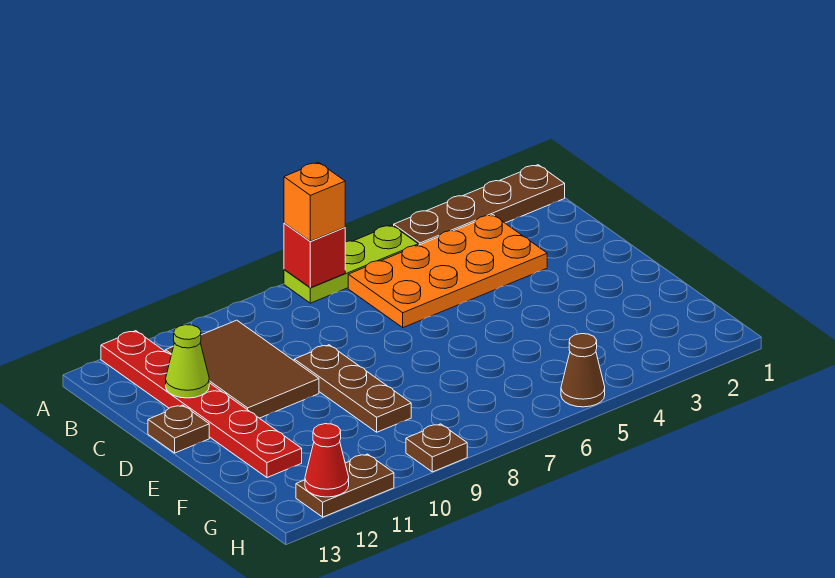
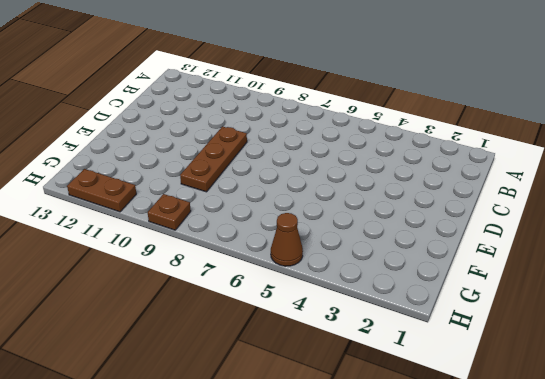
none -> brown plate A1:A4 level 1
none -> lime plate A5:A7 level 1
none -> red plate A12:F12 level 1

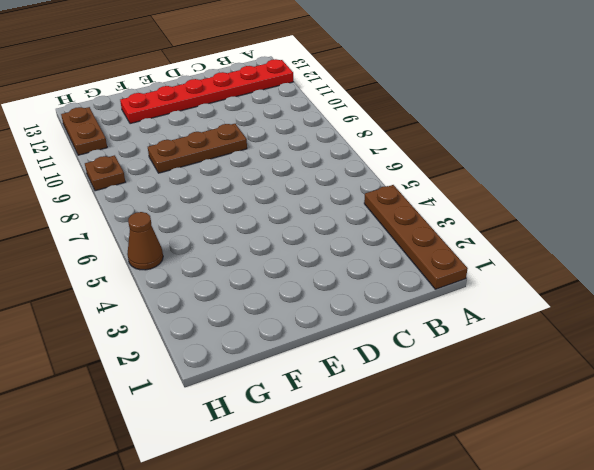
none -> lime plate A5:A7 level 1
none -> orange plate B3:C6 level 1
none -> brown tile B10:D11 level 1

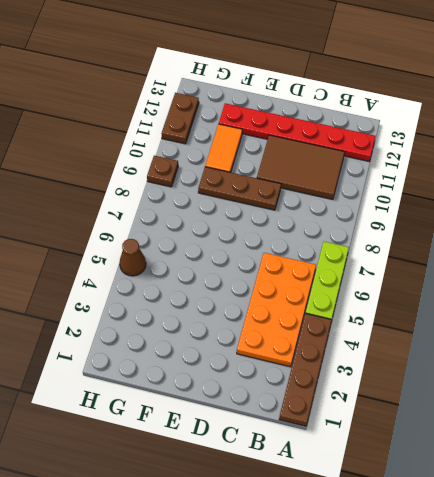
orange tile F10:F11 level 1 -> none
none -> brown plate D13 level 1
none -> red brick A7 level 2
none -> lime cone C12 level 2

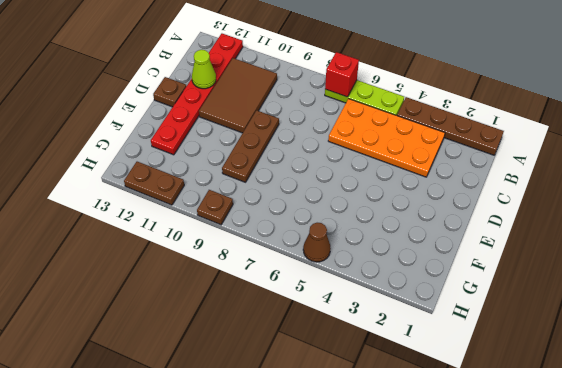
none -> red cone H12 level 2
none -> orange brick A7 level 3

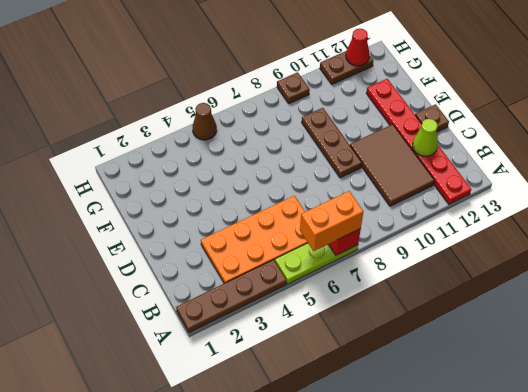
orange brick A6:A7 level 3 -> orange brick A7 level 3

